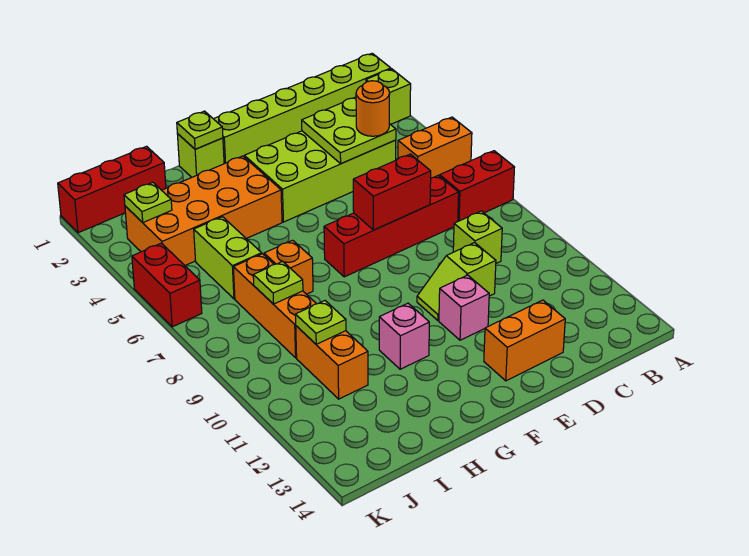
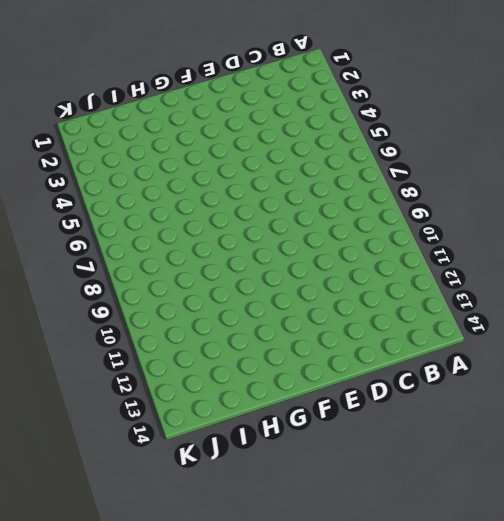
none -> lime brick A1:F1 level 1
none -> lime brick A2 level 1
none -> orange brick A5:B5 level 1

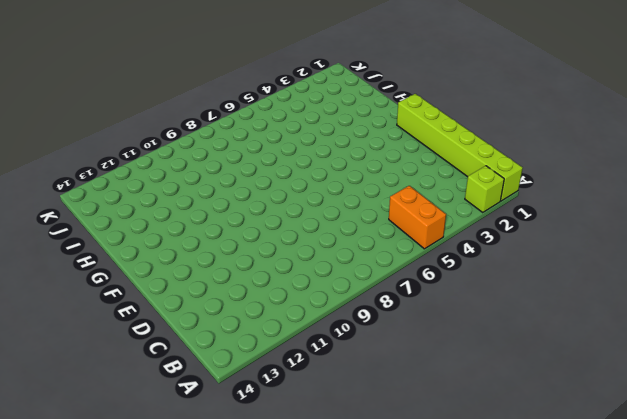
none -> red brick A7:B7 level 1
none -> lime brick C3:F4 level 1
none -> red brick C7:F7 level 1

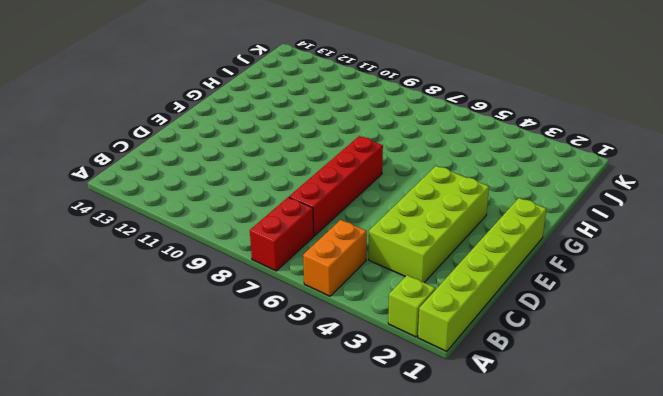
none -> lime brick C9 level 1
none -> lime slope D10:E10 level 1 top D
none -> orange brick D13:E13 level 1

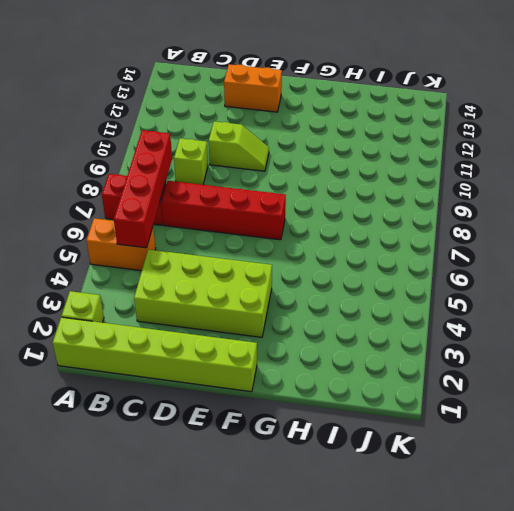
red brick B5:B8 level 2 -> none
none -> pink brick E11 level 1
none -> lime brick G1 level 1
none -> orange brick G3:J4 level 1

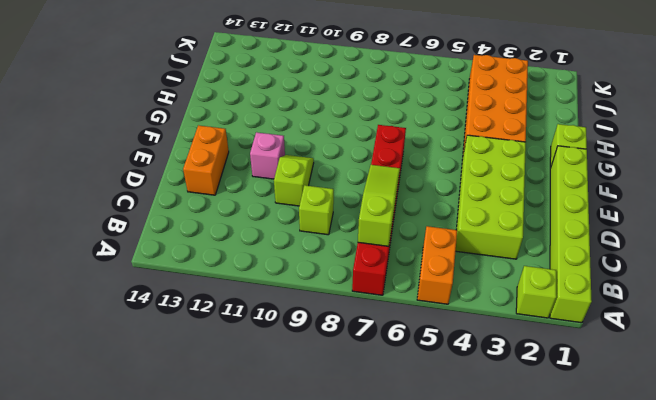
lime slope B7:D7 level 2 top B -> red brick D7:E7 level 2
none -> pink brick G11 level 1
none -> orange brick H7 level 1
none -> red brick I1:K1 level 1

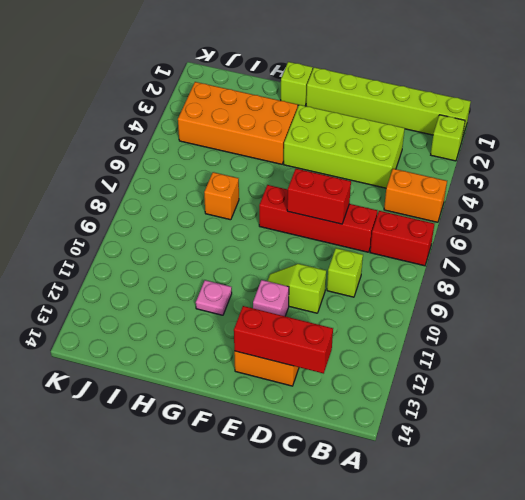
red brick C13:E13 level 2 -> red brick I1:K1 level 1
pink plate G11 level 1 -> pink brick G11 level 1
none -> lime brick I5:I6 level 1
none -> orange brick I7:I9 level 1
none -> orange brick I10:I11 level 1

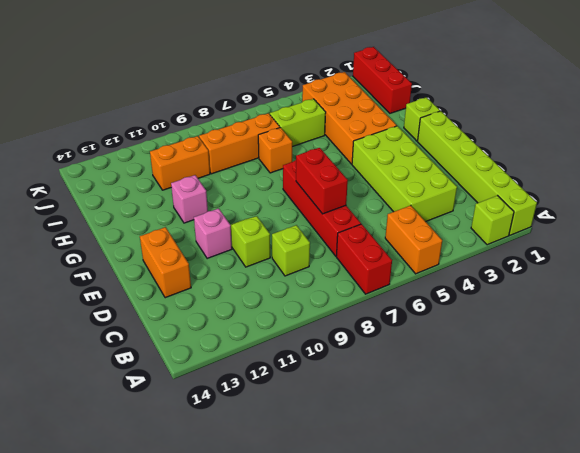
none -> red brick K5:K6 level 1
none -> lime plate C3:D4 level 2
none -> lime plate G1 level 2

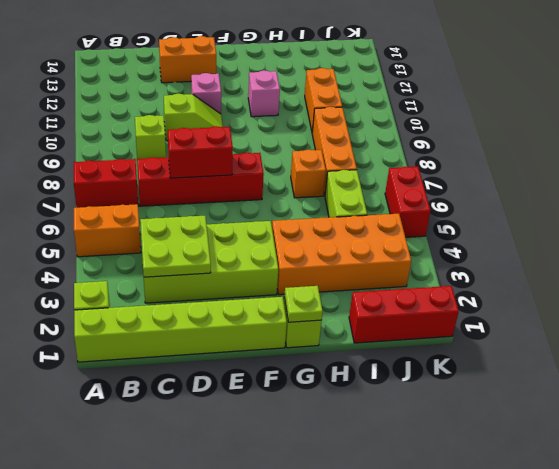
none -> lime plate I8 level 2
none -> lime plate I10 level 2
none -> lime plate J3 level 2

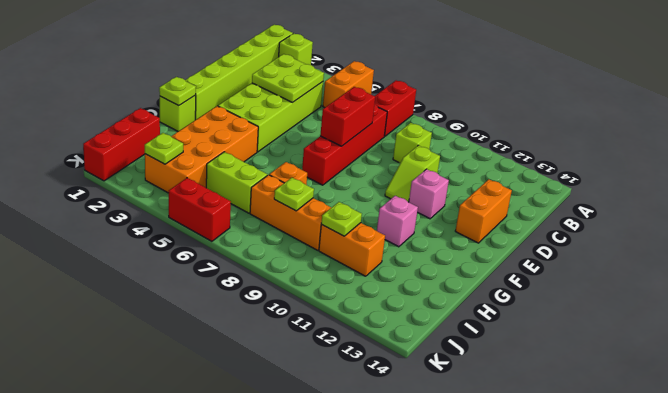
none -> orange round brick C4 level 3

